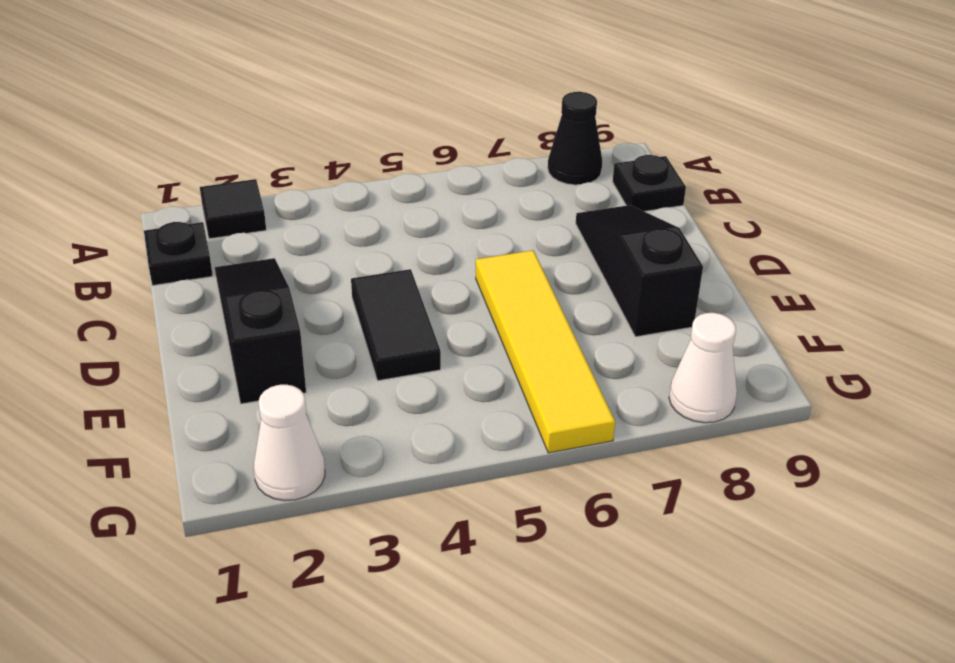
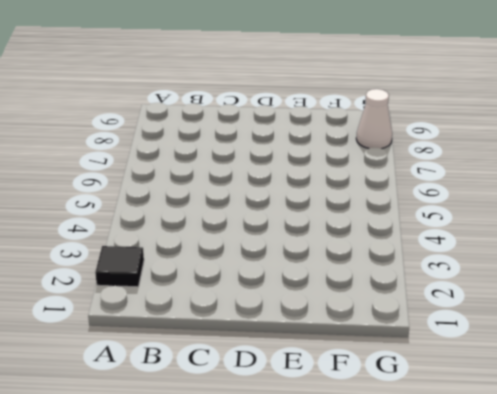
none -> black cone A8 level 1
none -> black plate B1 level 1

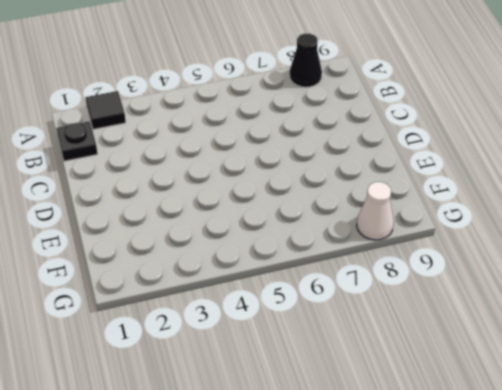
none -> black plate B9 level 1
none -> black slope C2:E2 level 1 top E

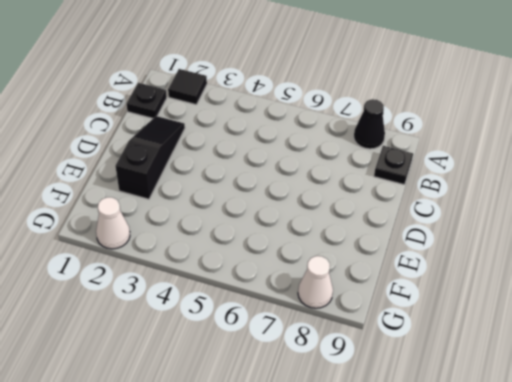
none -> black slope C8:E8 level 1 top E
none -> black tile D4:E4 level 1

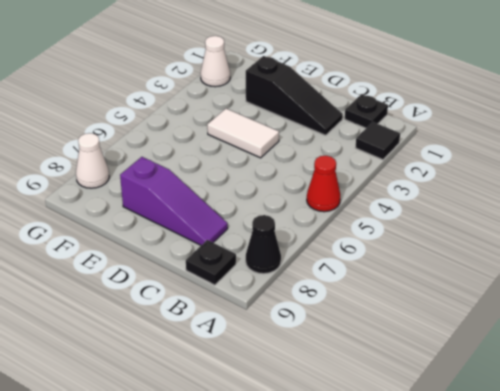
red cone A5 level 1 -> none
purple slope C8:E8 level 1 top E -> black slope C8:E8 level 1 top E
white tile D4:E4 level 1 -> black tile D4:E4 level 1
none -> yellow tile D6:G6 level 1

